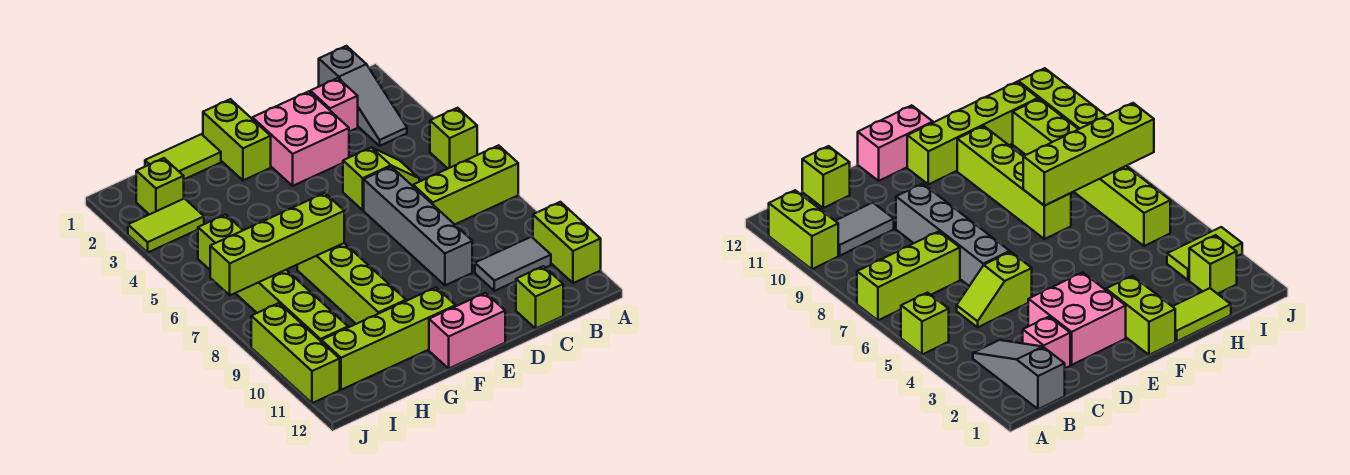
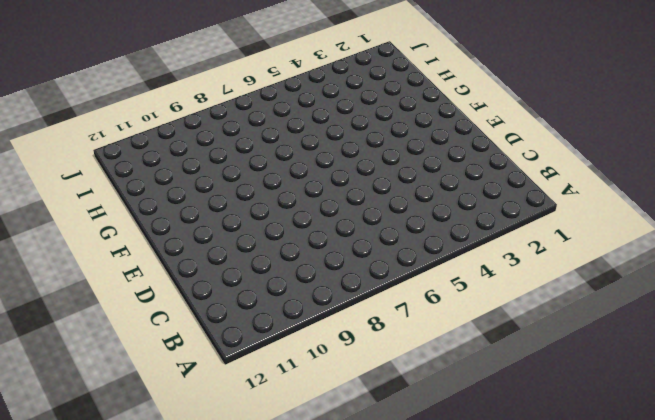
none -> lime brick A5 level 1
none -> lime brick A7:C7 level 1
none -> lime brick A10:A11 level 1

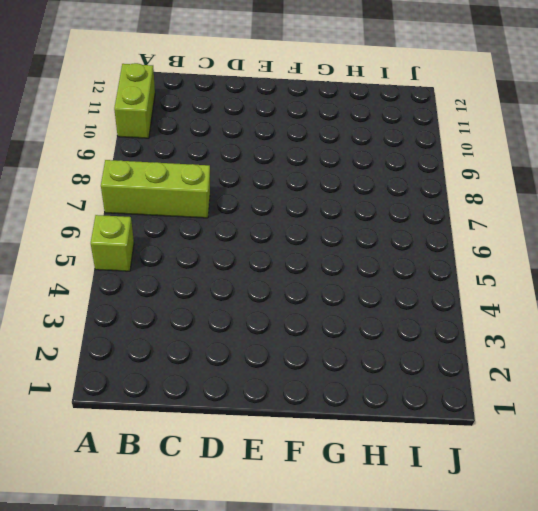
none -> grey slope B1:B3 level 1 top 1
none -> grey tile B10:C10 level 1
none -> pink brick C2 level 1

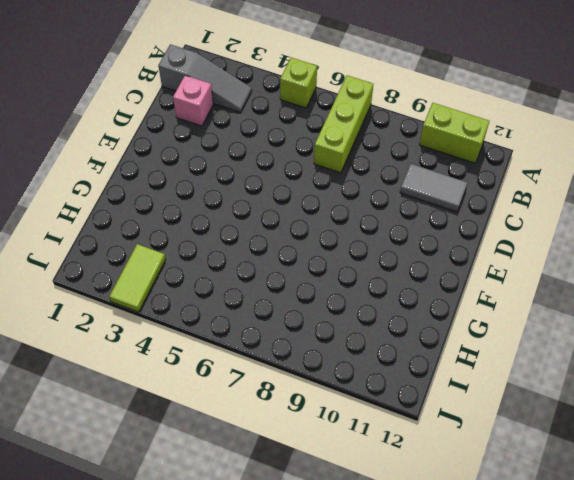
grey tile C10:C11 level 1 -> grey tile B10:C10 level 1
none -> lime slope C5:D5 level 1 top D
none -> lime brick C12 level 1
none -> pink brick D2:E3 level 1

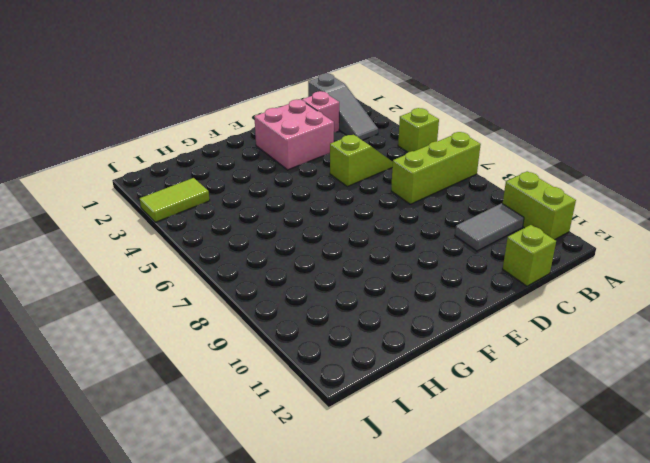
none -> grey brick D6:D9 level 1
none -> pink brick E12:F12 level 1
none -> lime brick F1:F2 level 1

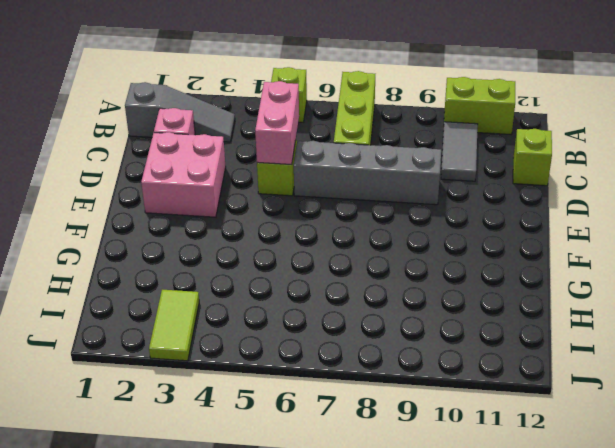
pink brick C5:D5 level 2 -> pink brick E12:F12 level 1
none -> lime brick F1:F2 level 1
none -> lime brick F11:I11 level 1
none -> lime tile G1:H1 level 1

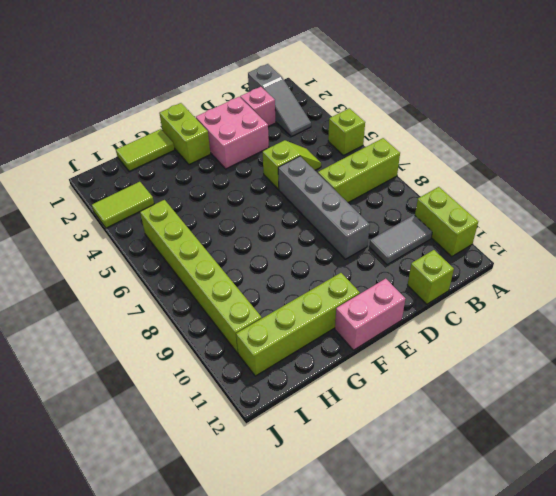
none -> lime brick G7:G10 level 1
none -> lime brick I2 level 1
none -> lime brick J9:J11 level 1

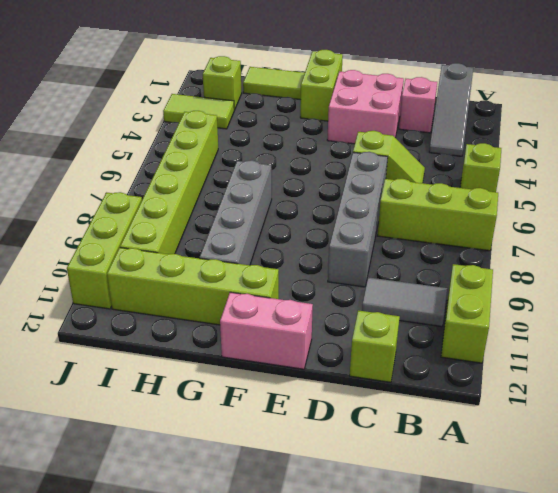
grey brick G7:G10 level 1 -> lime brick G7:G10 level 1
none -> lime brick G7:J7 level 2

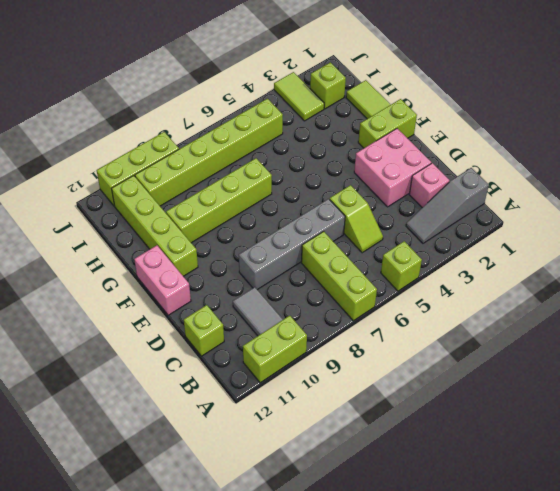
none -> lime brick G7:J7 level 2

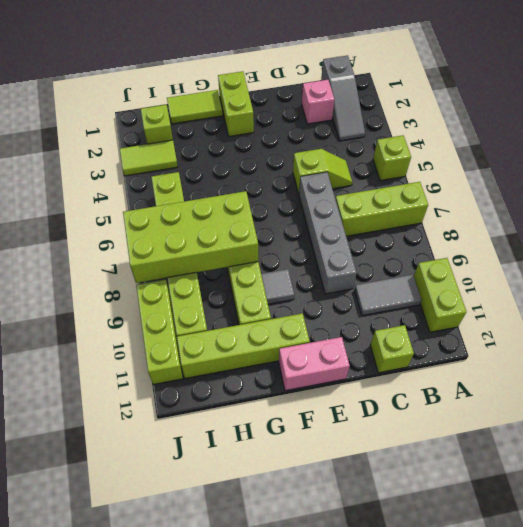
grey tile F9 level 1 -> none
lime brick G7:J8 level 2 -> lime brick G7:J7 level 2
none -> pink brick D2:E3 level 1

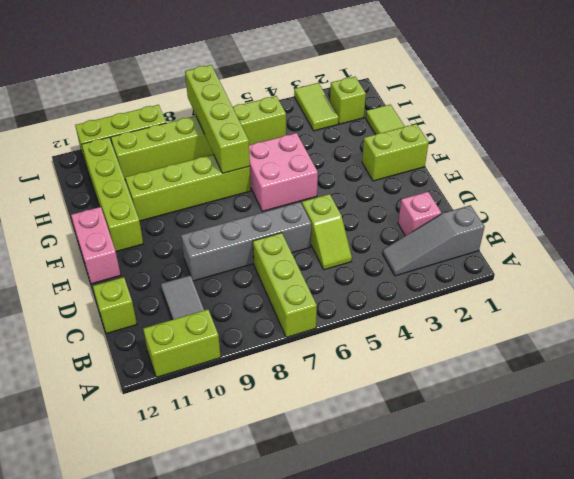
pink brick F5:G6 level 1 -> pink brick D2:E3 level 1
none -> lime brick A5 level 1

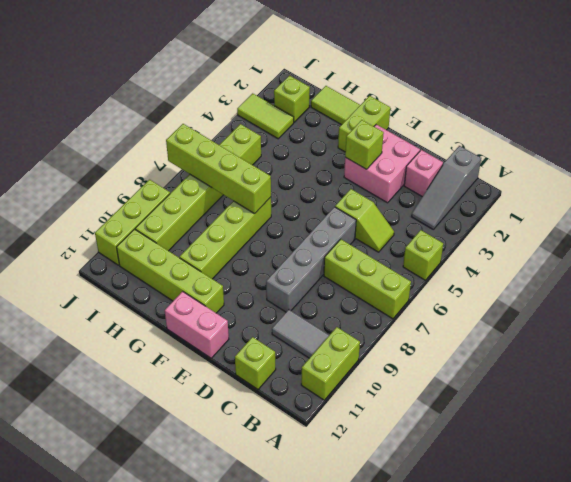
lime brick E3 level 2 -> none

